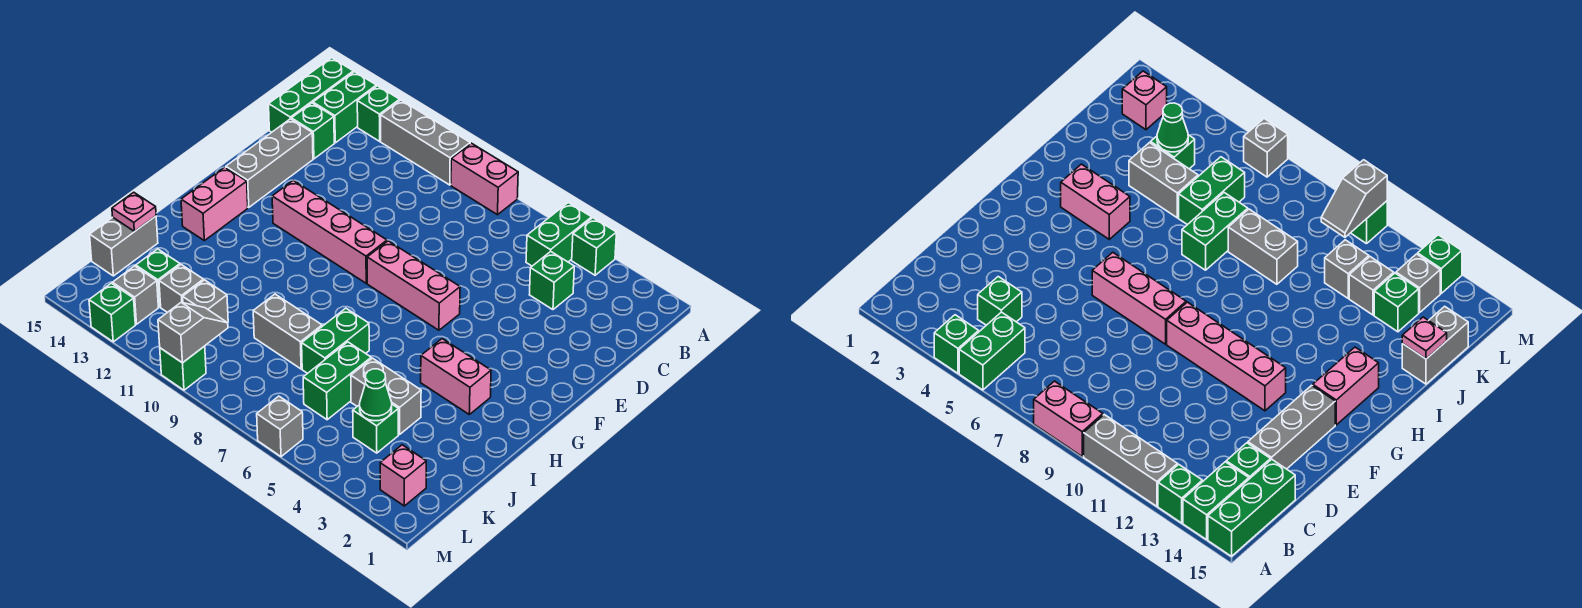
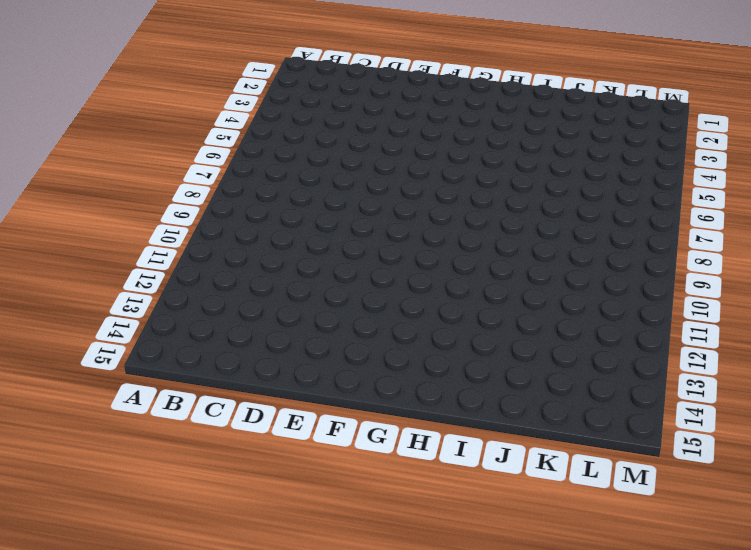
none -> green brick A4 level 1
none -> green brick A5:B5 level 1
none -> pink brick A8:A9 level 1
none -> grey brick A10:A12 level 1

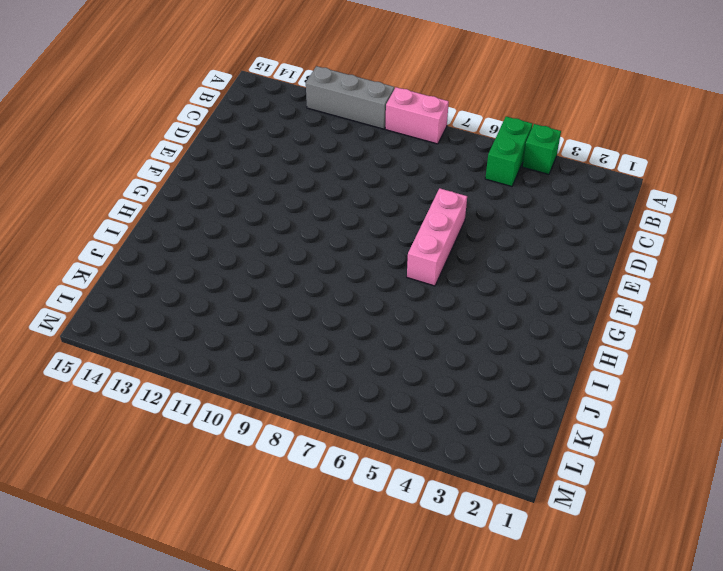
pink brick E6:G6 level 1 -> pink brick F6:F8 level 1
none -> green brick A13 level 1
none -> green brick A14:B14 level 1
none -> green brick A15:C15 level 1
none -> green brick C4 level 1

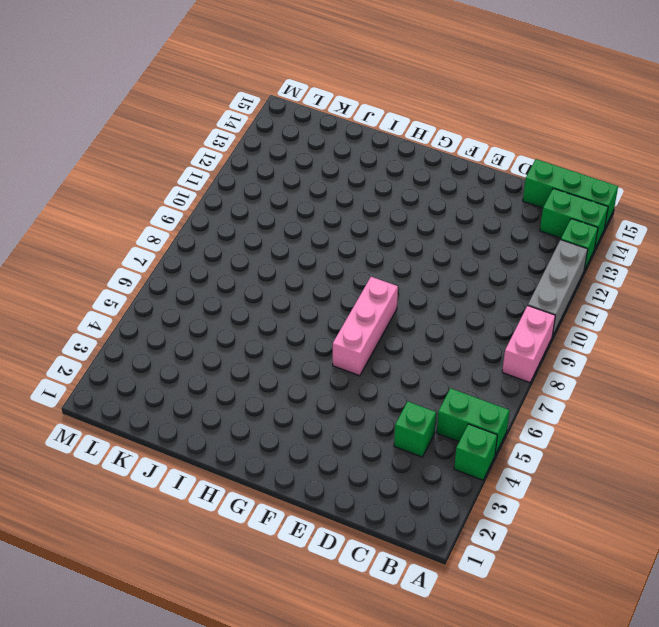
none -> green brick C14 level 1
none -> grey brick D14:F14 level 1
none -> pink brick F9:F12 level 1
none -> pink brick G14:H14 level 1

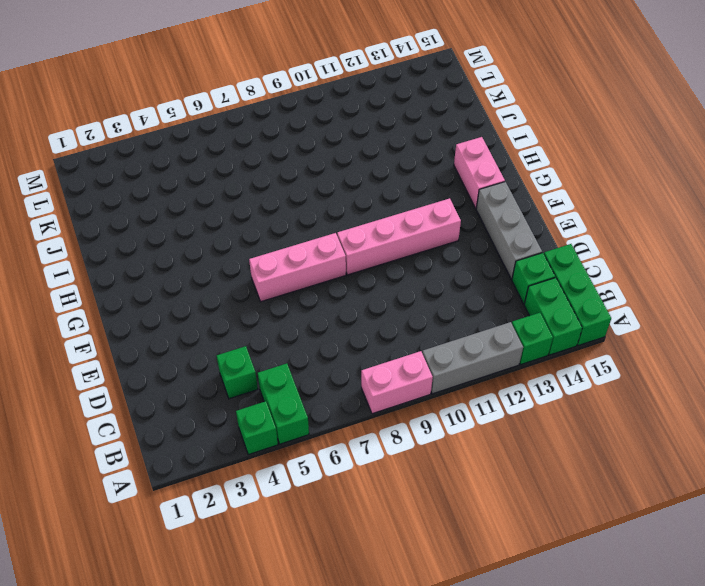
none -> pink brick H3:H4 level 1
none -> green brick I7:J7 level 1
none -> grey brick J4:J5 level 1
none -> green brick J6:K6 level 1

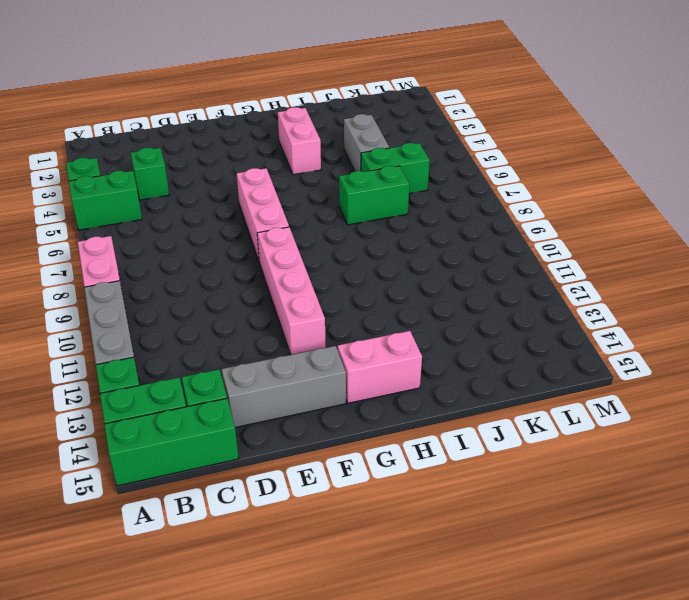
none -> grey brick J8:J9 level 1
none -> grey brick J15:K15 level 1
none -> green brick K4 level 1
none -> grey brick K11 level 1

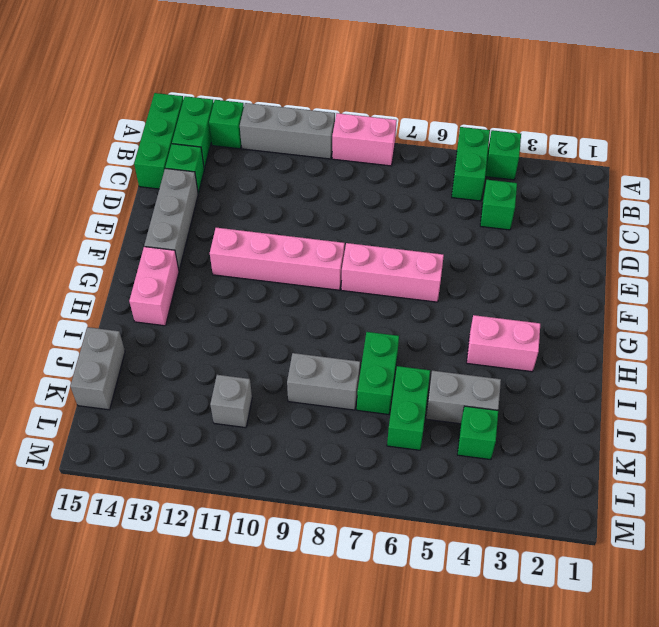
none -> grey brick K12 level 1
none -> green brick K13 level 1
none -> pink brick L2 level 1
none -> grey brick L13 level 1

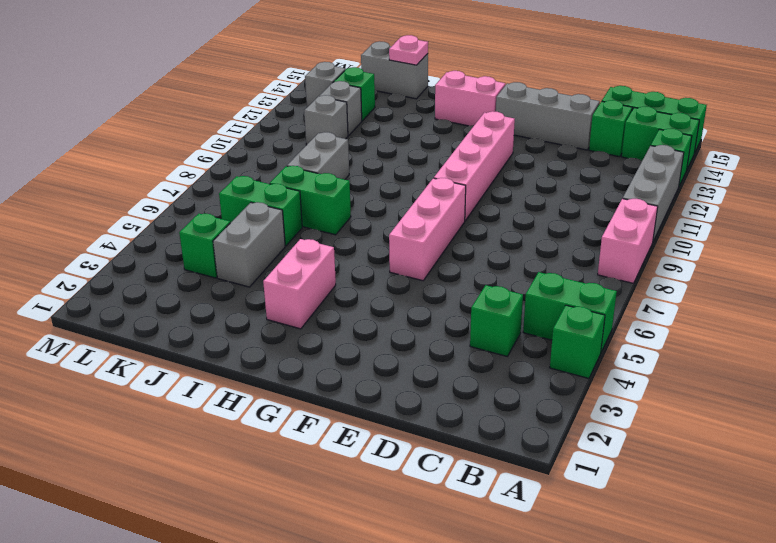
none -> pink brick L2 level 1
none -> grey brick M6 level 1
none -> green brick M10 level 1
none -> green brick M13 level 1

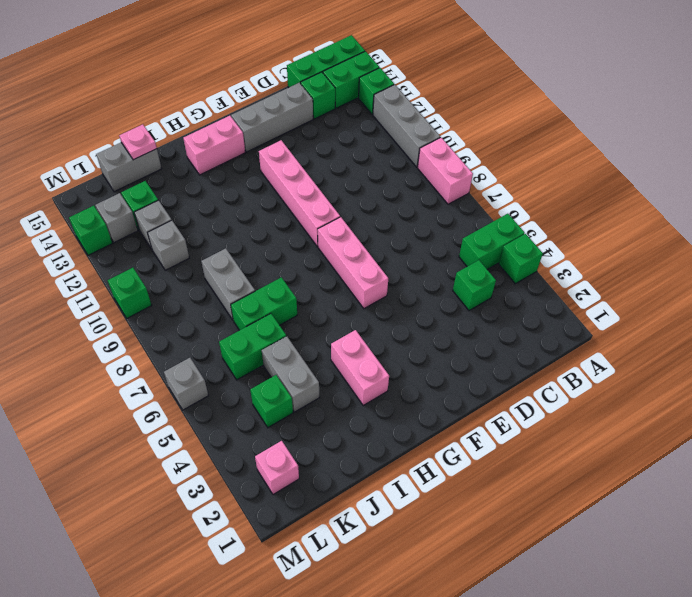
none -> green cone K4 level 2
none -> grey slope L10:M10 level 2 top M

